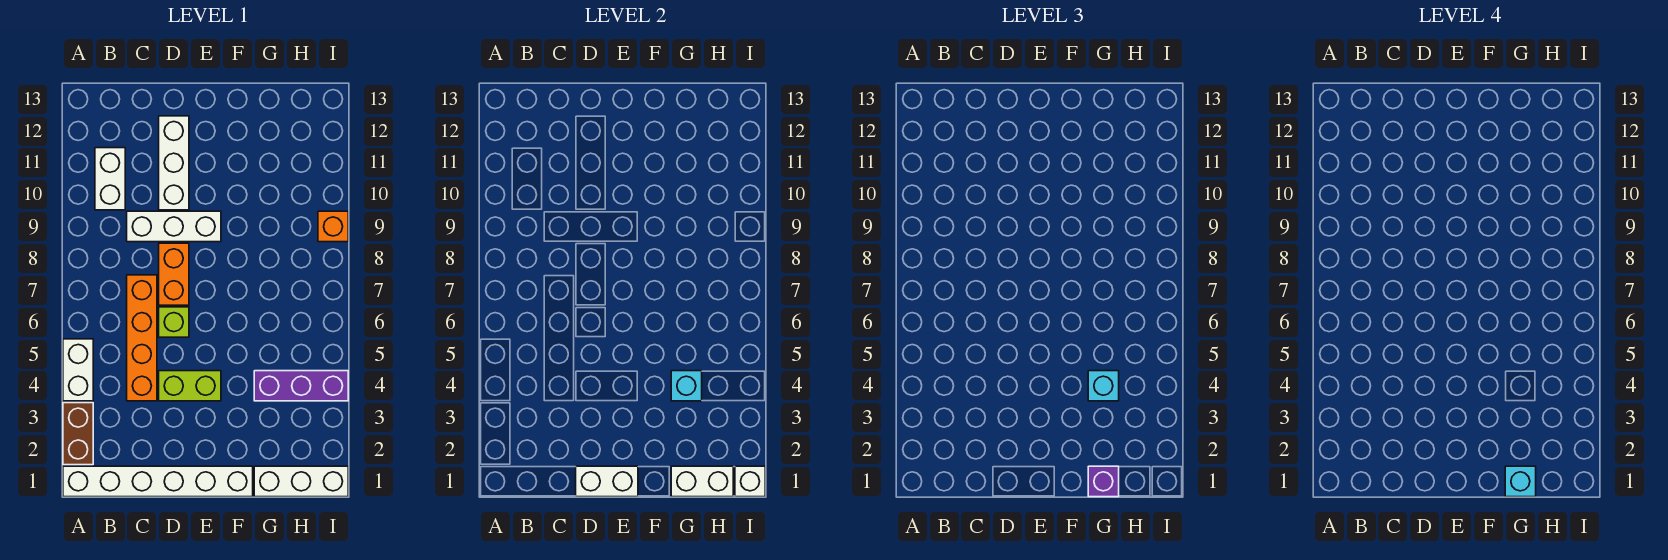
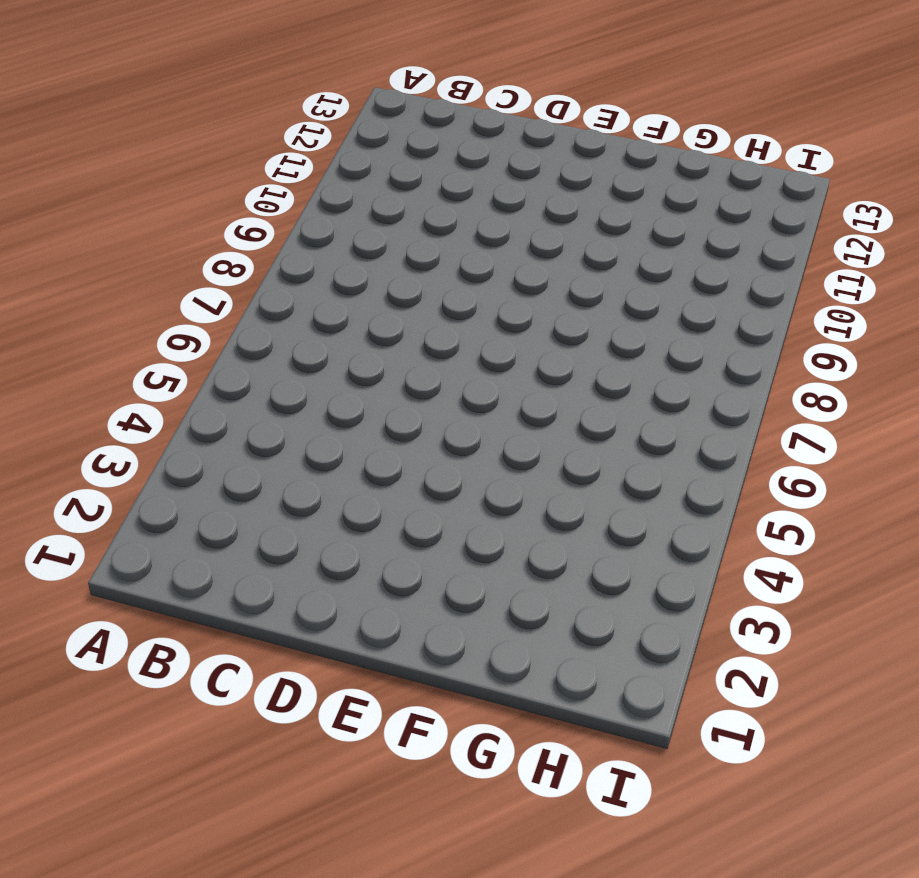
none -> white brick A1:F1 level 1
none -> brown brick A2:A3 level 1
none -> white brick A4:A5 level 1

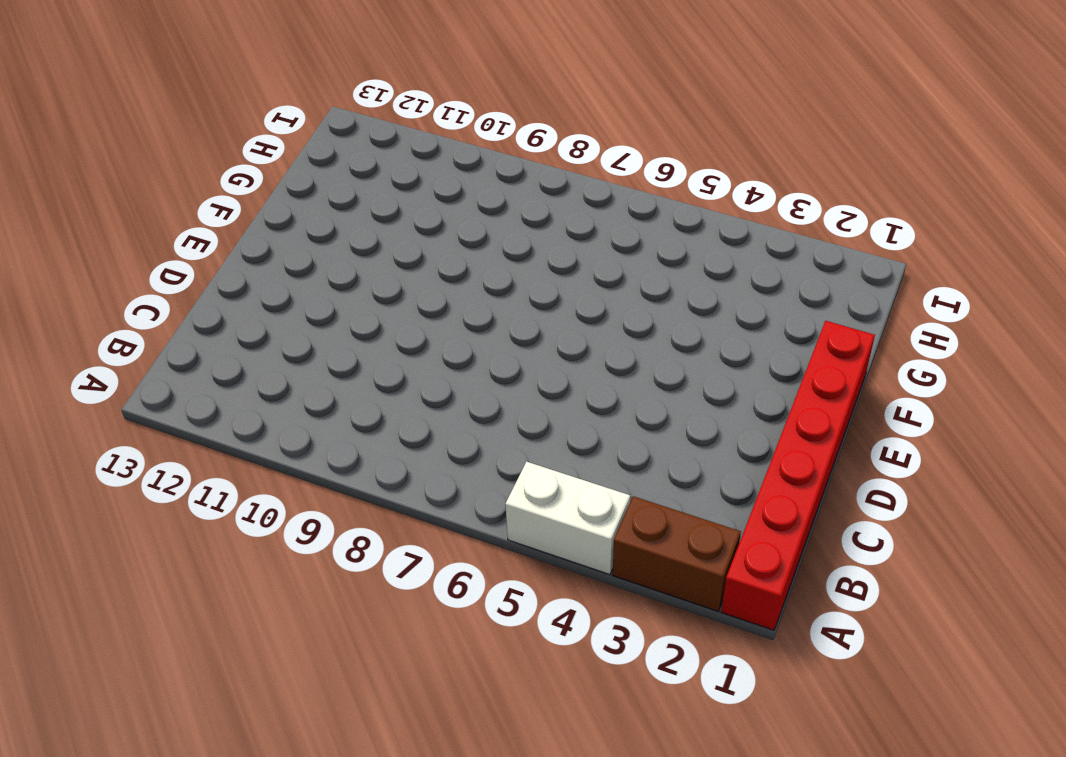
red brick A1:F1 level 1 -> white brick A1:F1 level 1
none -> white brick B10:B11 level 1
none -> orange brick C4:C7 level 1
none -> white brick C9:E9 level 1

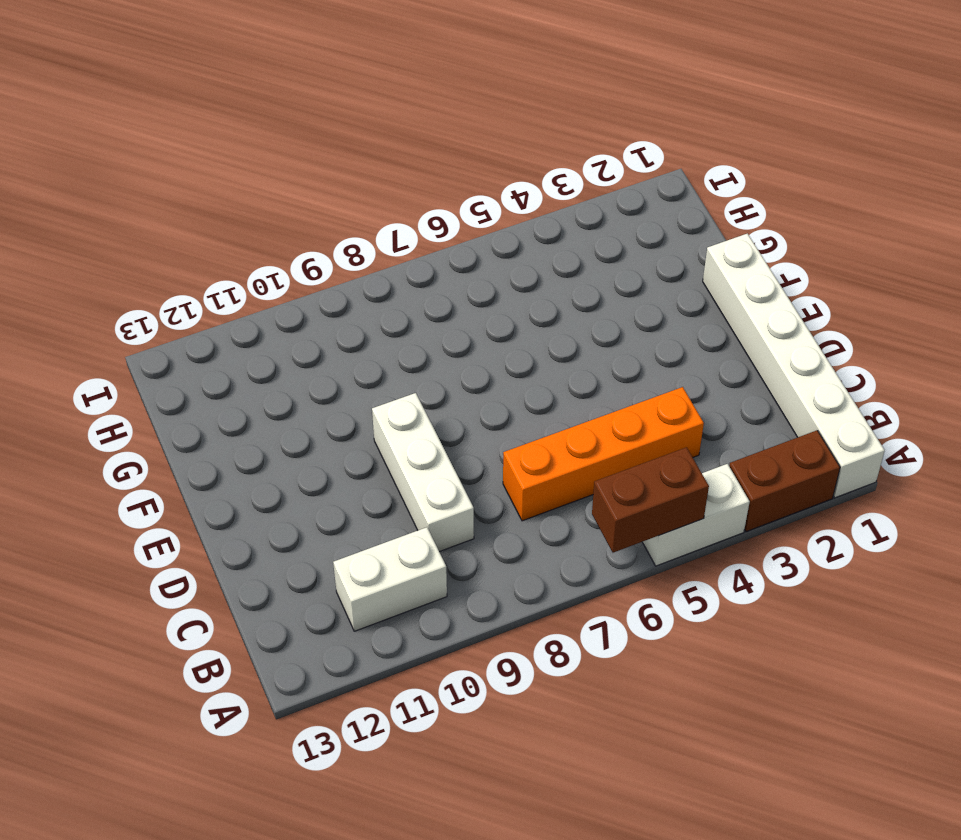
brown brick A5:A6 level 2 -> none
none -> lime brick D4:E4 level 1
none -> lime brick D6 level 1
none -> orange brick D7:D8 level 1

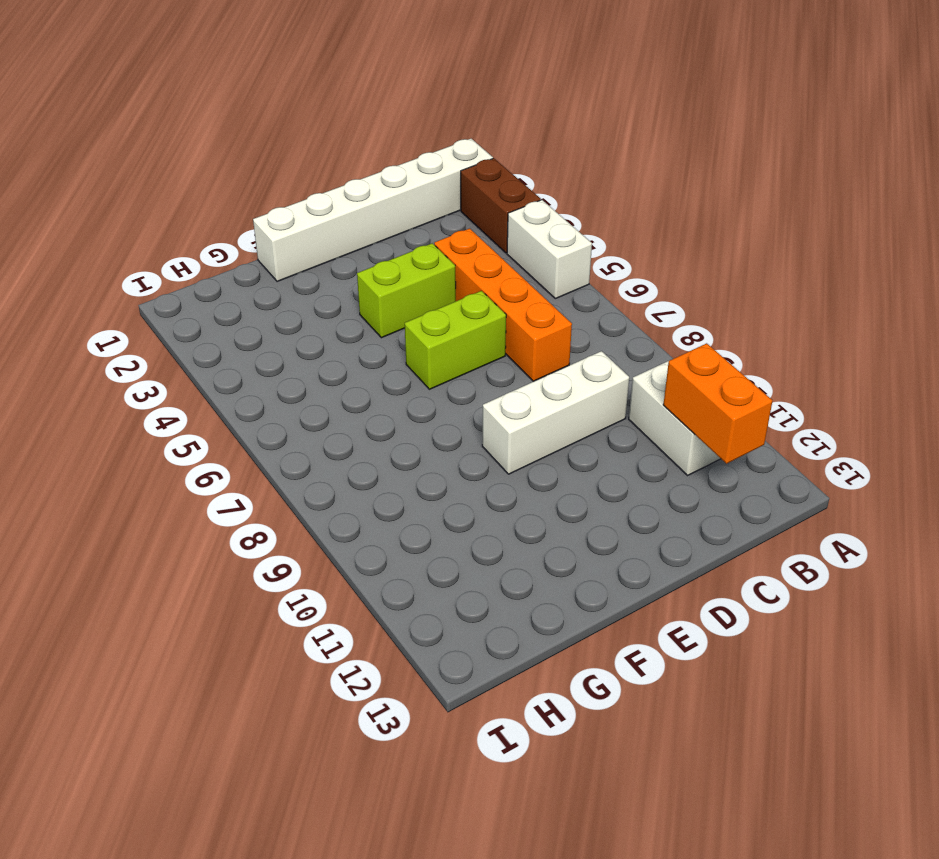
orange brick B11:B12 level 2 -> orange brick D7:D8 level 1
lime brick D6:E6 level 1 -> lime brick D6 level 1
none -> white brick D10:D12 level 1
none -> white brick G1:I1 level 1
none -> purple brick G4:I4 level 1

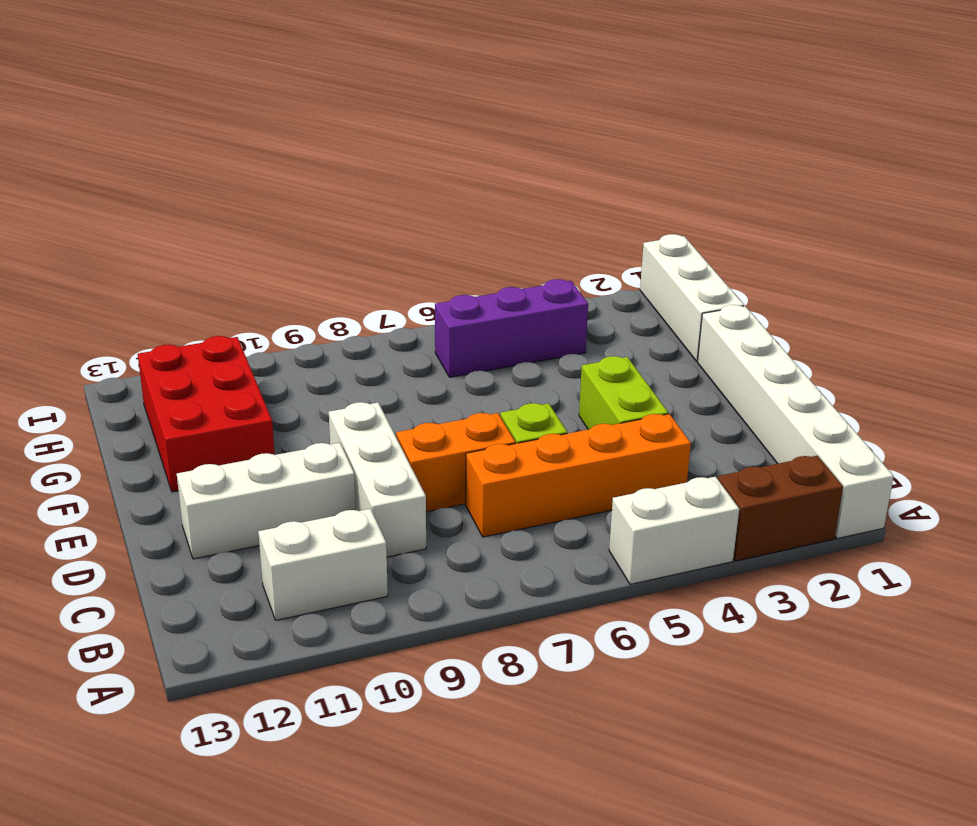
red brick F11:H12 level 1 -> none
purple brick H4:H6 level 1 -> purple brick G4:I4 level 1
none -> orange brick I9 level 1
none -> white brick D1:E1 level 2
none -> white brick G1:H1 level 2

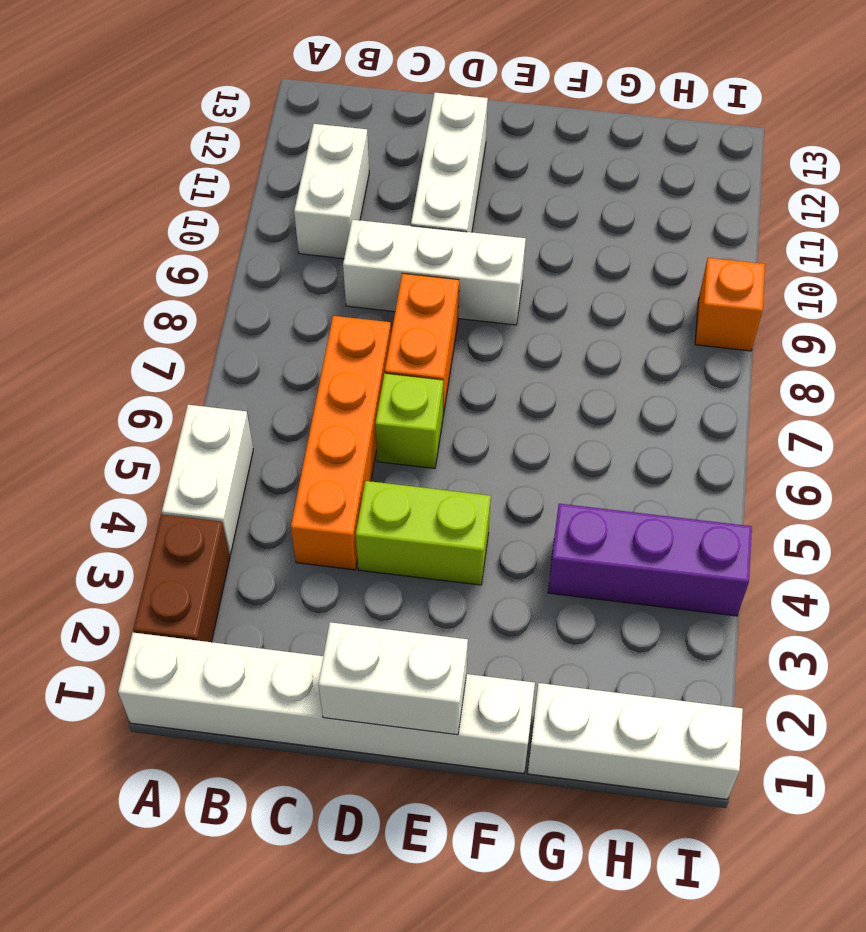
none -> white brick G1:H1 level 2
none -> cyan brick G4 level 2
none -> white brick I1 level 2

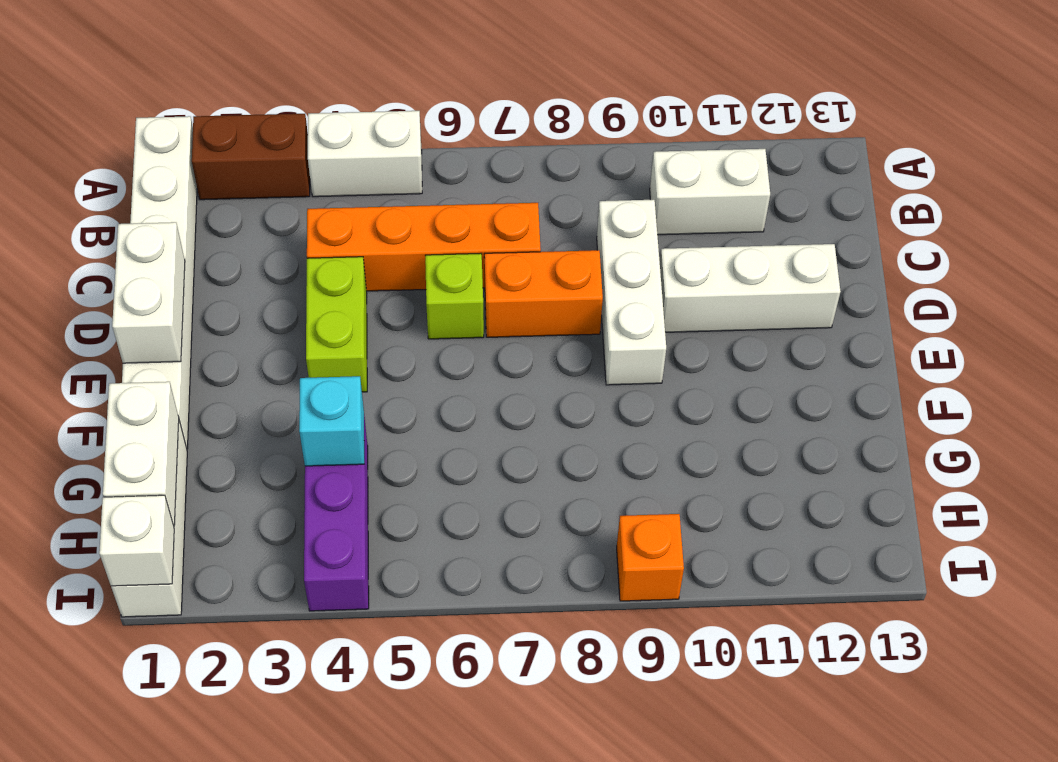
none -> purple brick G1 level 3
none -> cyan brick G4 level 3
none -> cyan brick G1 level 4

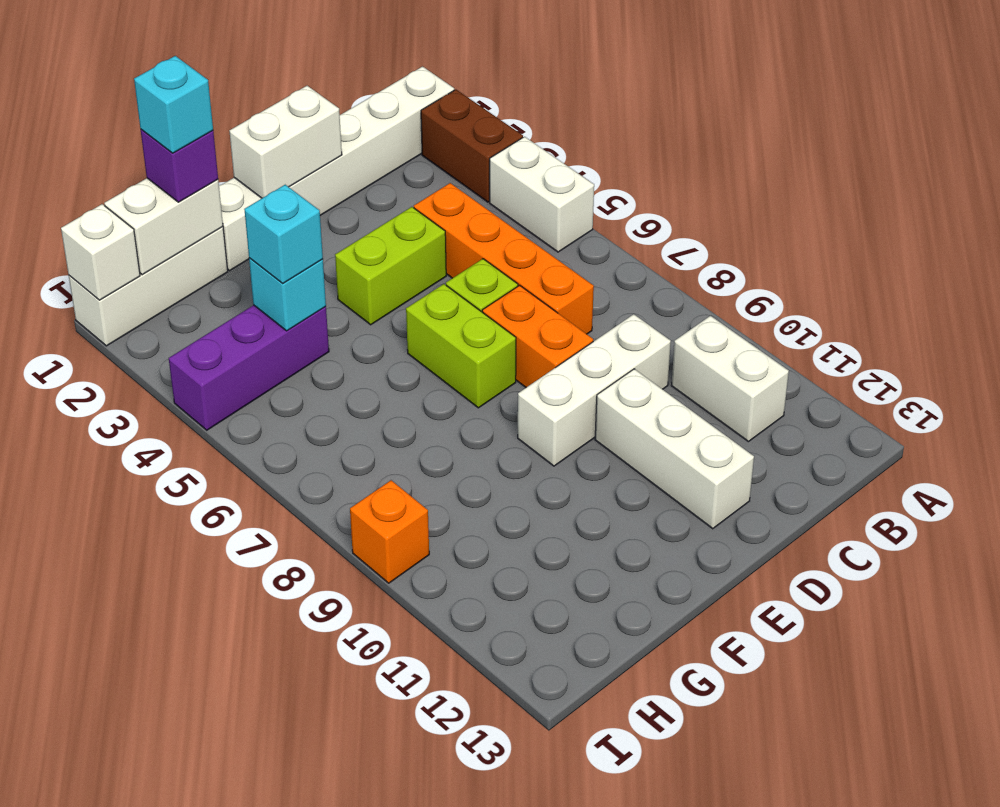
lime brick E6:E7 level 1 -> none

